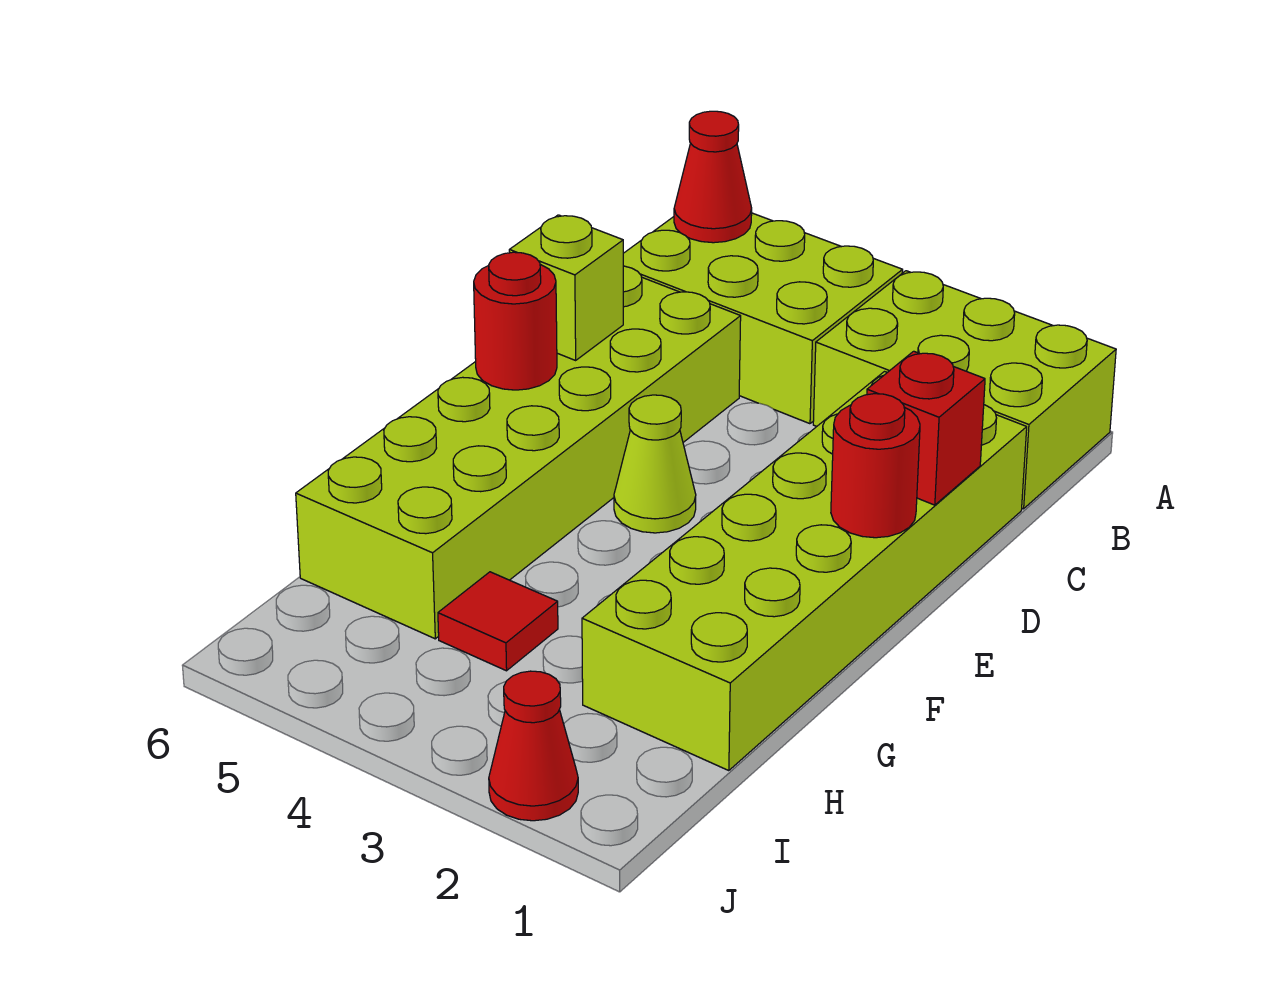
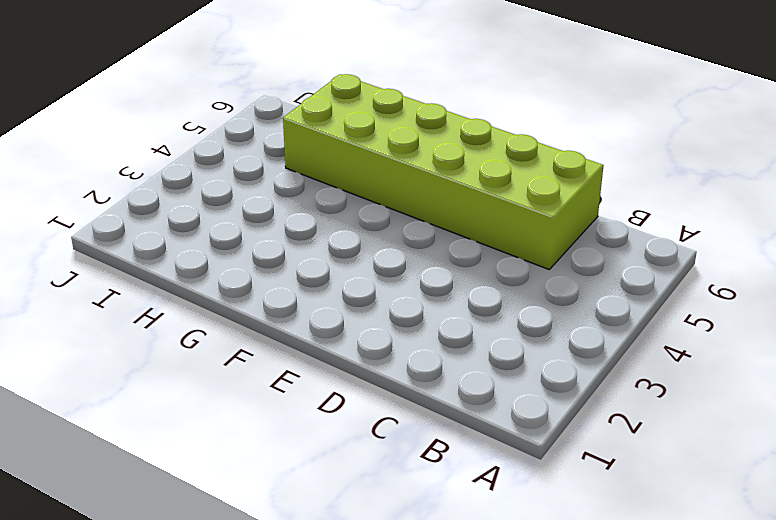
none -> lime brick A1:B3 level 1
none -> lime brick A4:B6 level 1
none -> lime brick C1:H2 level 1

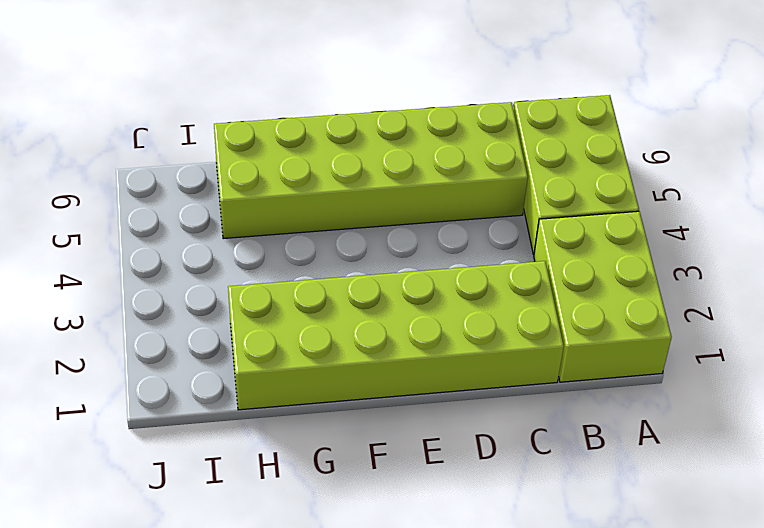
none -> lime cone E4 level 1
none -> red tile H4 level 1
none -> red cone J2 level 1

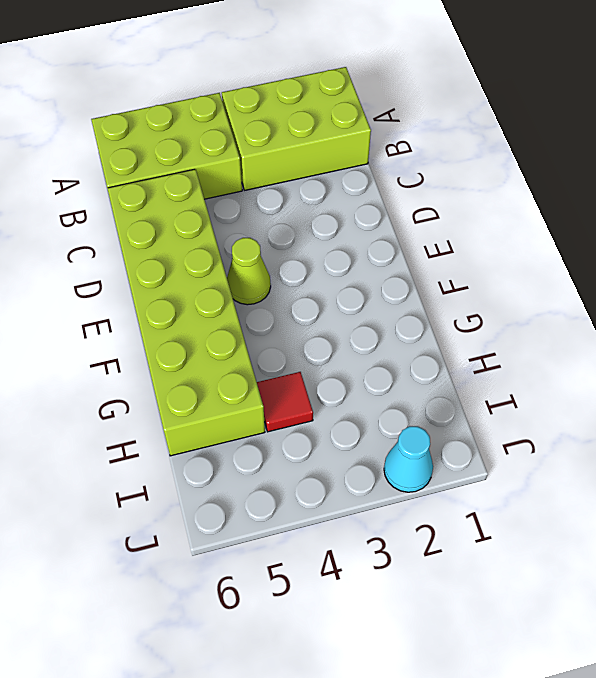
cyan cone J2 level 1 -> red cone J2 level 1
none -> lime brick C1:H2 level 1
none -> red cone A6 level 2
none -> red brick D1 level 2

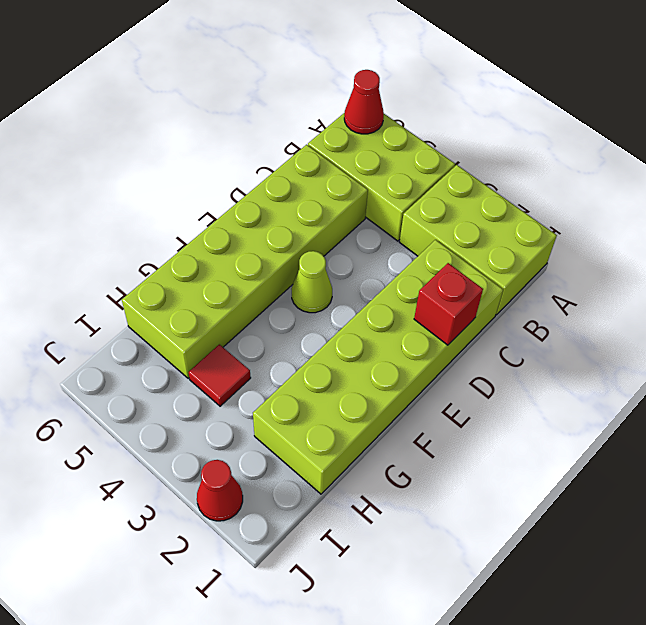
none -> lime brick D6 level 2
none -> red round brick E1 level 2
none -> red round brick E6 level 2

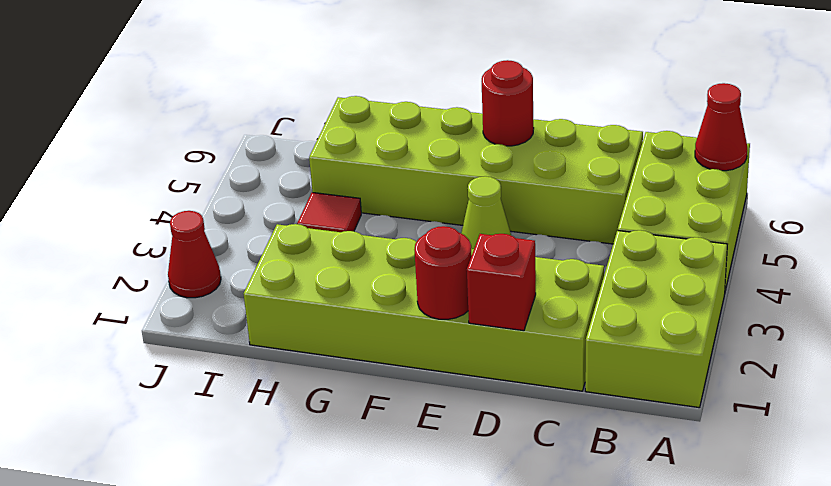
none -> lime brick D6 level 2

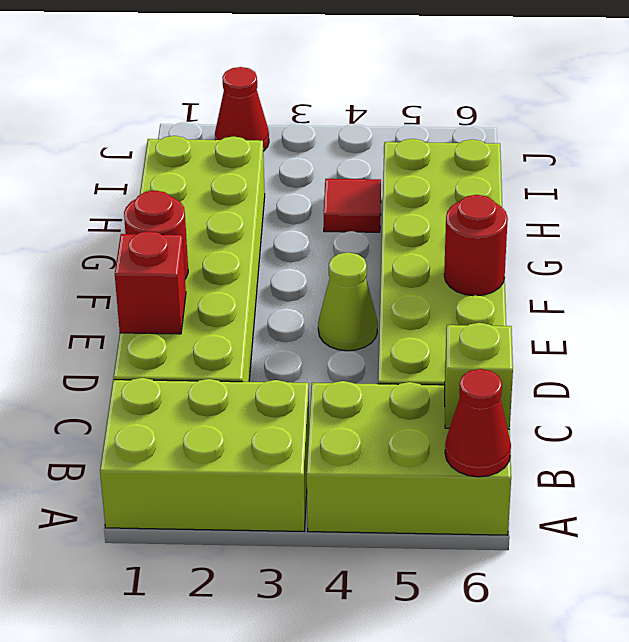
lime brick B6 level 2 -> lime brick D6 level 2

